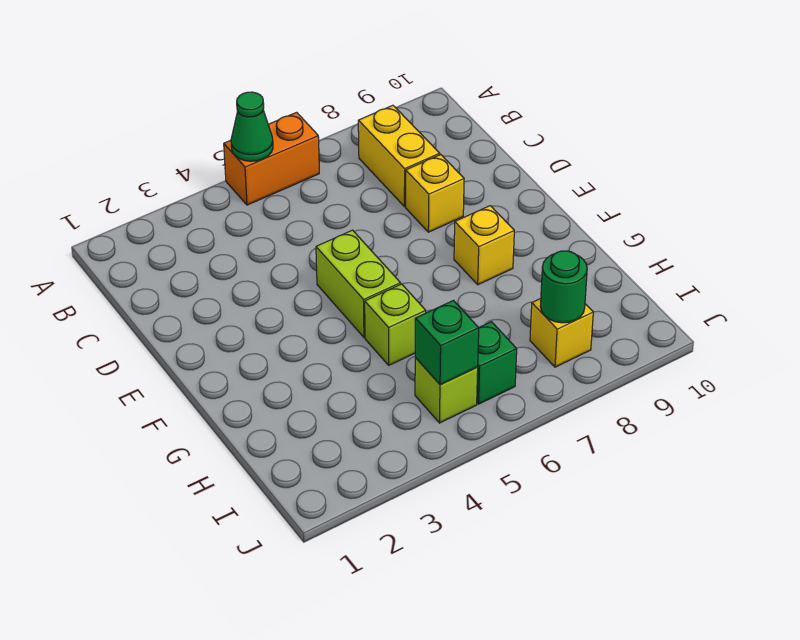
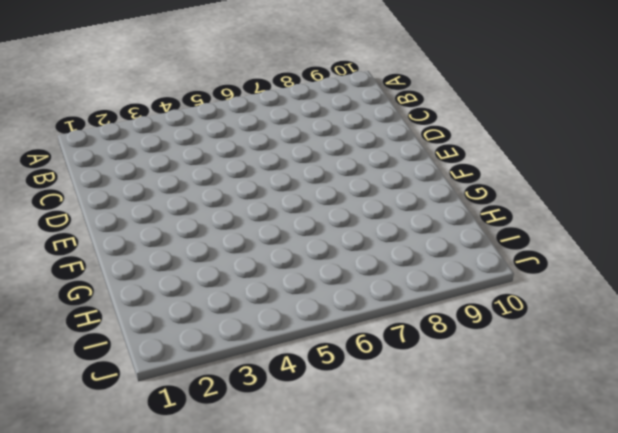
none -> orange brick A5:A6 level 1
none -> yellow brick B8:C8 level 1
none -> yellow brick D8 level 1

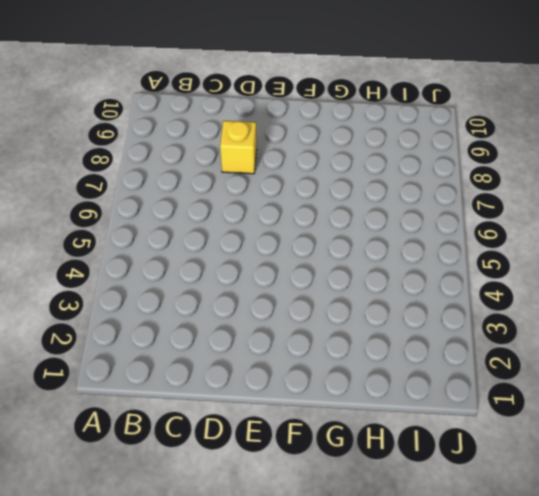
none -> orange brick A5:A6 level 1
none -> yellow brick B8:C8 level 1
none -> lime brick E5:F5 level 1

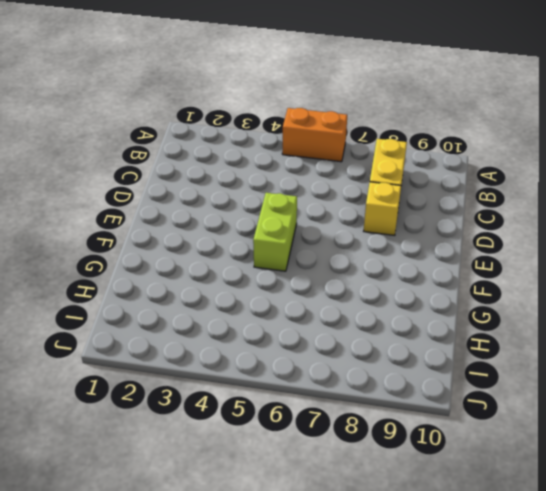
none -> yellow brick F8 level 1
none -> lime brick G5 level 1
none -> lime brick I5 level 1

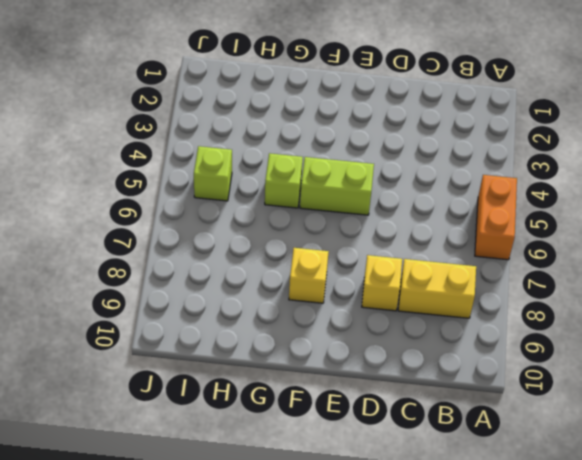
none -> green brick I6 level 1
none -> yellow brick I8 level 1
none -> green cone A5 level 2

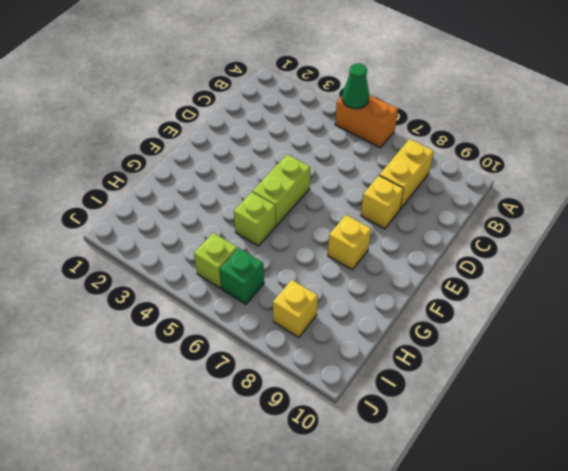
none -> green brick I5 level 2
none -> green round brick I8 level 2

